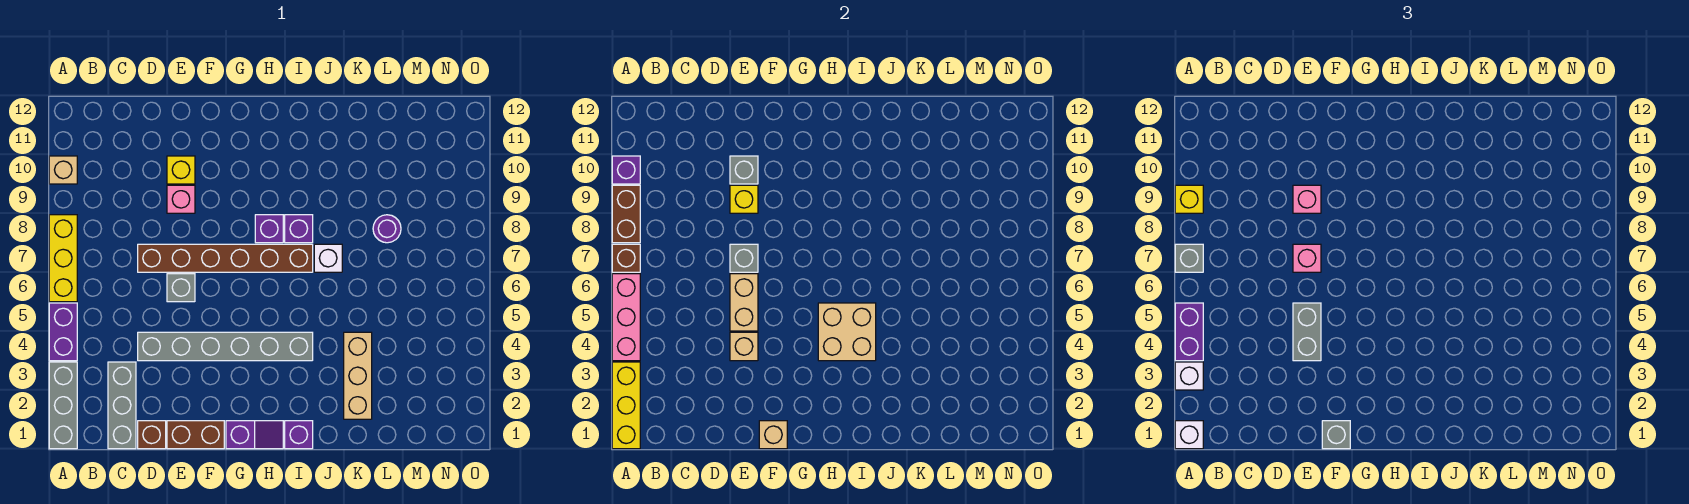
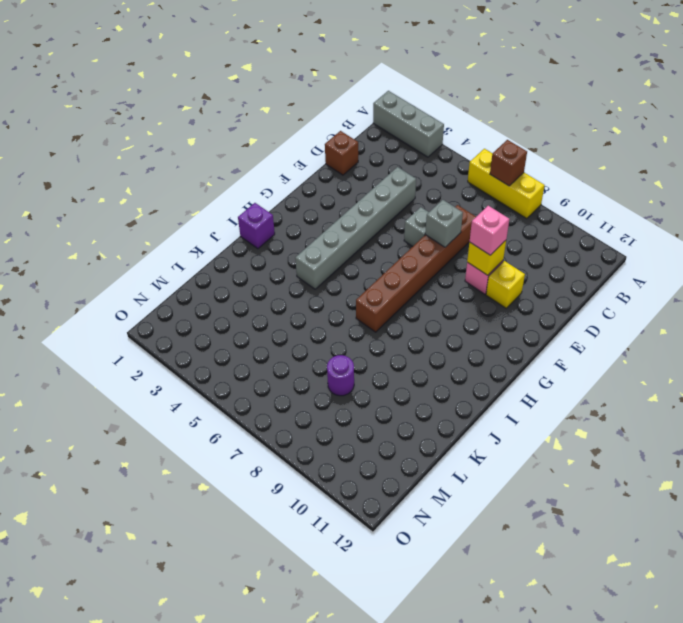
none -> purple brick A4:A5 level 1
none -> tan brick A10 level 1
none -> grey brick C1:C3 level 1
none -> brown brick E1:F1 level 1

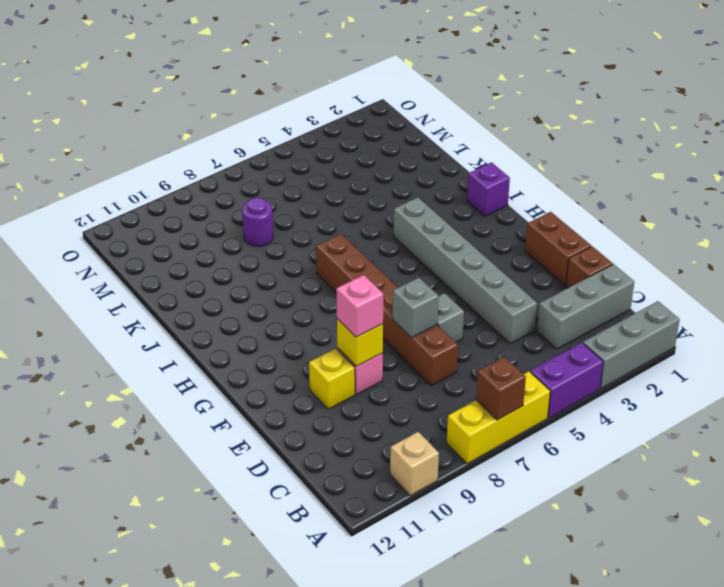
none -> purple slope G1:H1 level 1 top G
none -> purple brick H8 level 1
none -> purple brick I8 level 1
none -> white brick J7 level 1

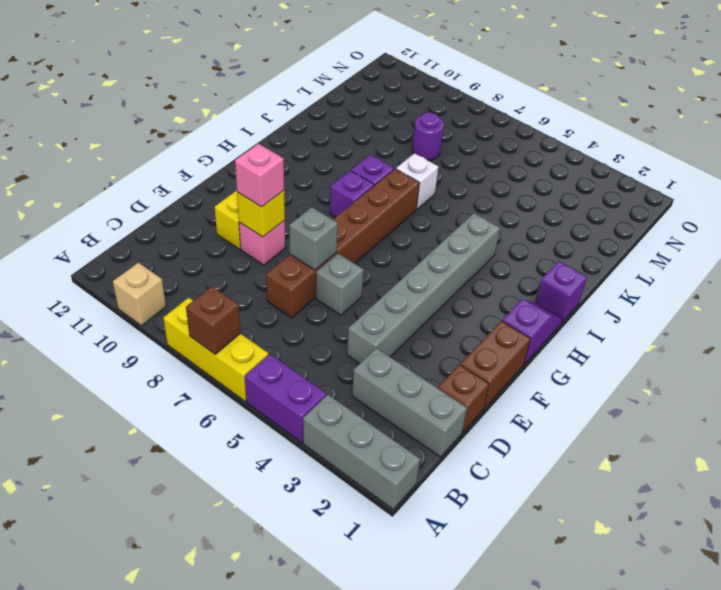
none -> tan brick K2:K4 level 1
none -> yellow brick A1:A3 level 2
none -> pink brick A4:A6 level 2
none -> brown brick A8:A9 level 2

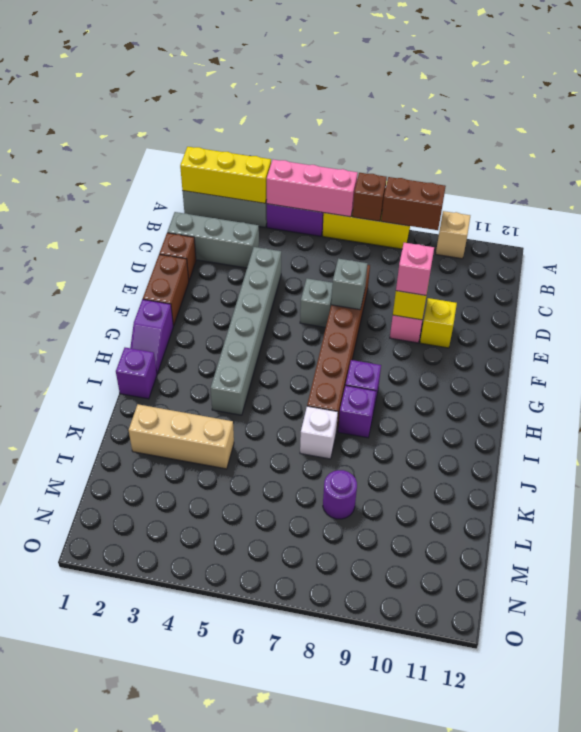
none -> purple brick A10 level 2
none -> tan brick E4 level 2
none -> tan brick E5:E6 level 2
none -> grey brick E10 level 2

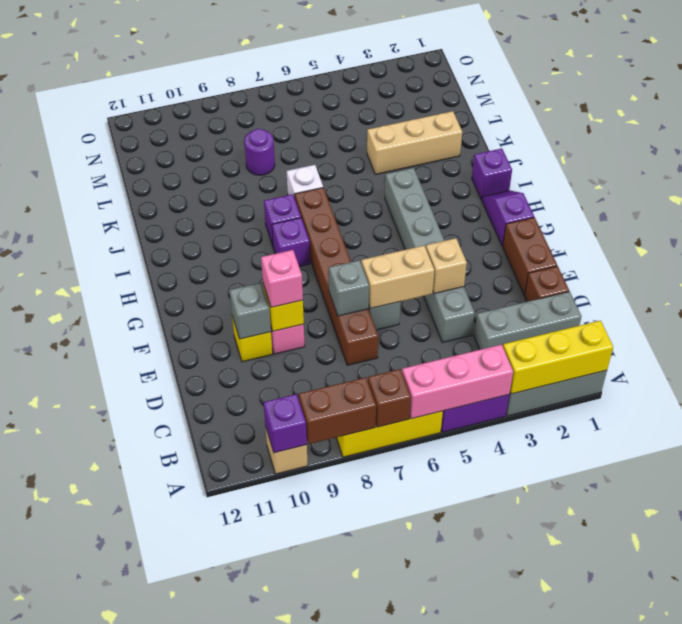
none -> tan brick F1 level 2
none -> tan brick H4:I5 level 2
none -> white brick A1 level 3
none -> white brick A3 level 3

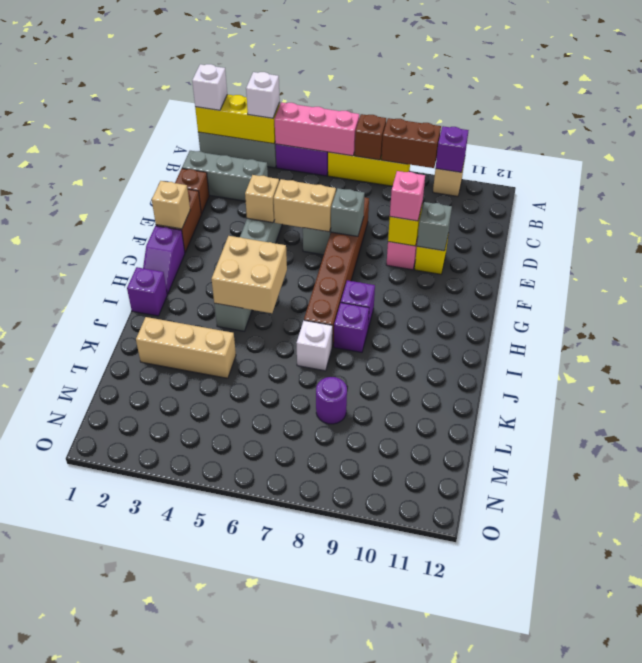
none -> purple brick A4:A5 level 3
none -> grey brick A7 level 3
none -> yellow brick A9 level 3
none -> grey brick E4:E5 level 3

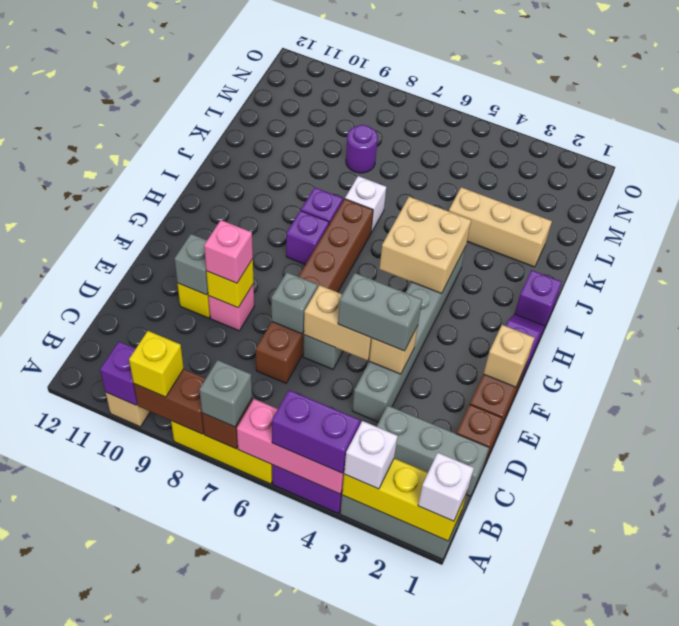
none -> pink brick E7 level 3
none -> grey brick F1 level 3

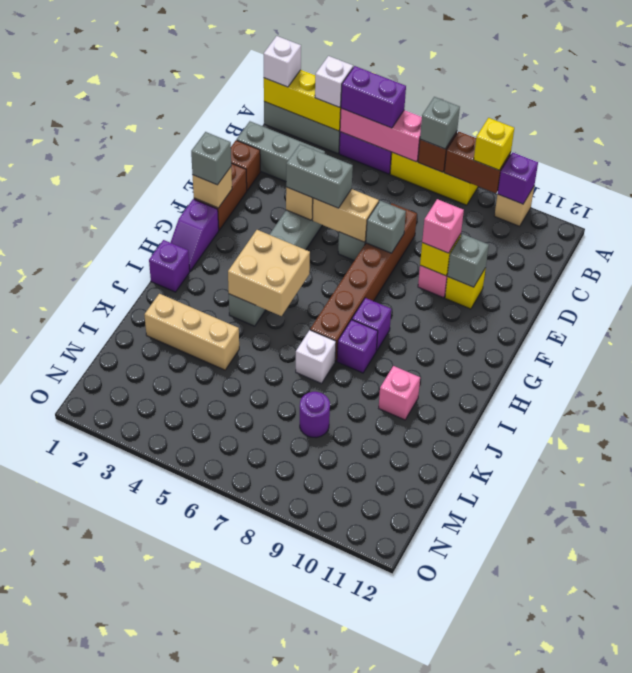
pink brick J10 level 1 -> pink brick E7 level 3

